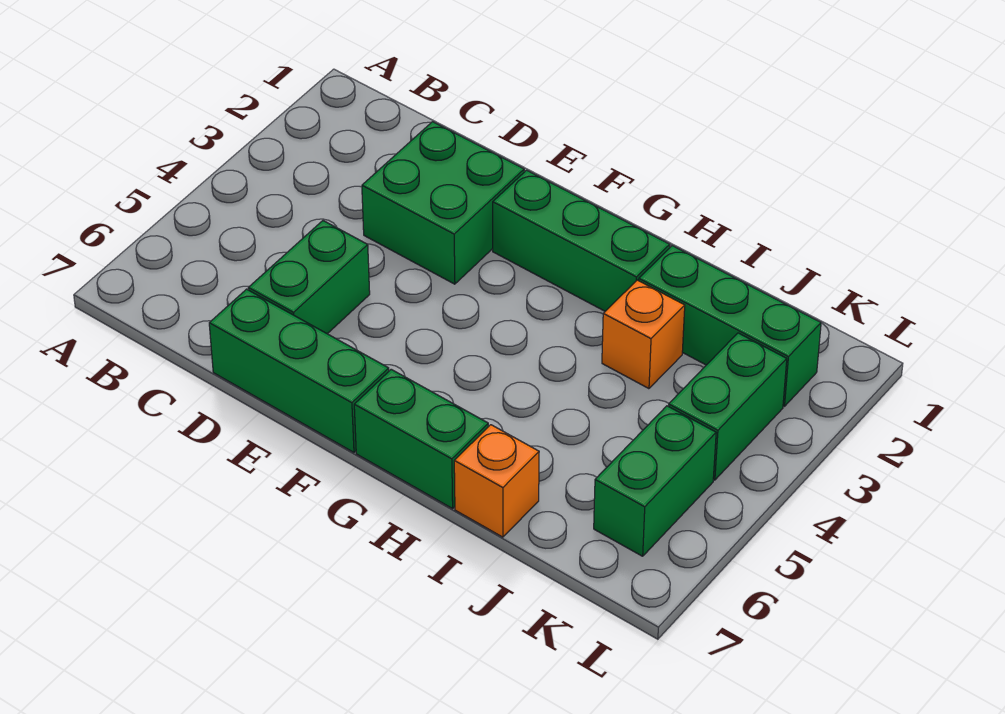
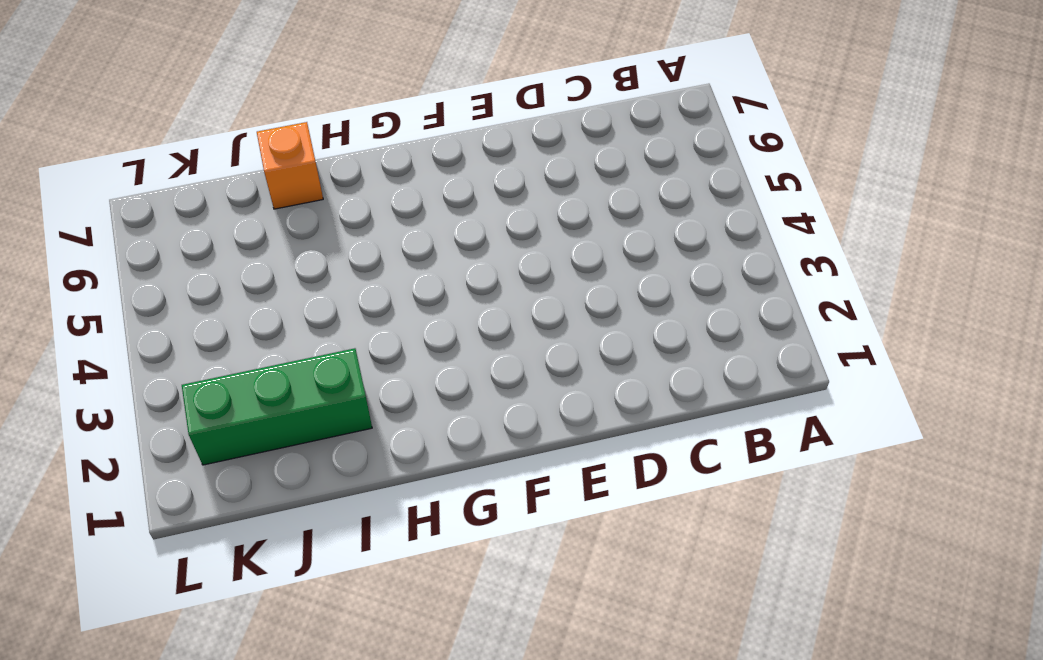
none -> green brick D2:E3 level 1
none -> green brick D5:D6 level 1

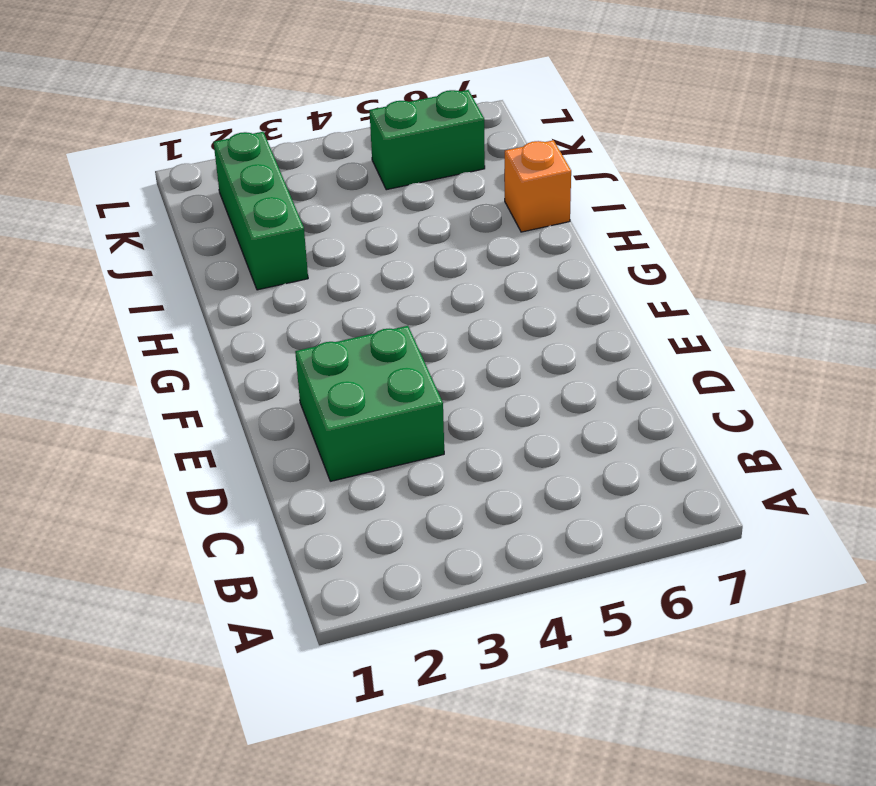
none -> green brick D5:D6 level 1
none -> green brick D7:F7 level 1

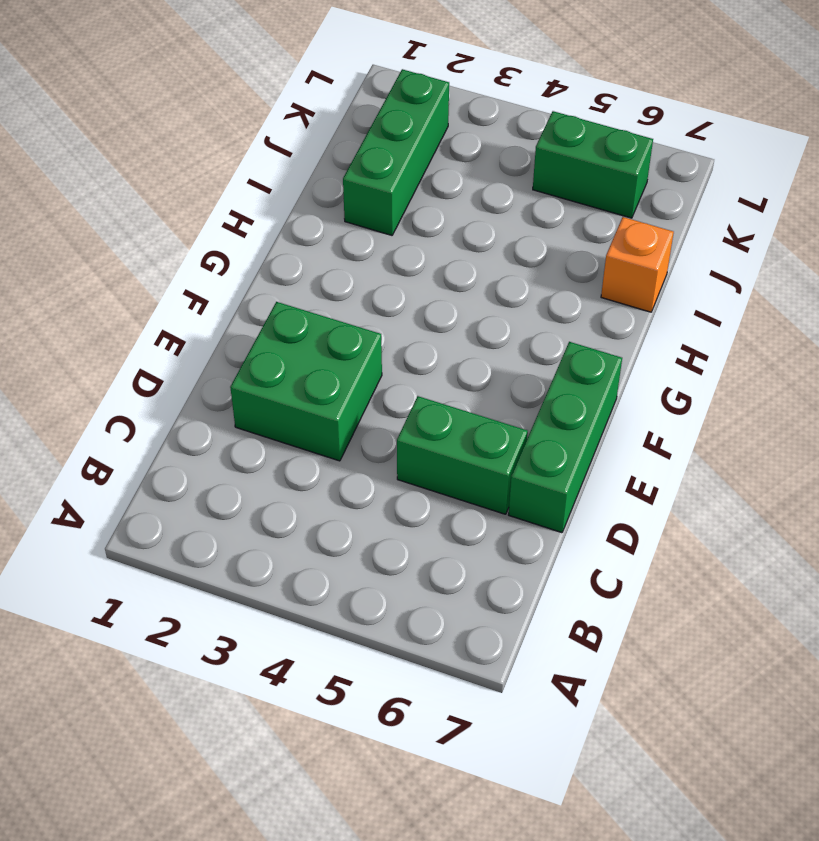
none -> green brick F2:H2 level 1
none -> green brick G7:H7 level 1

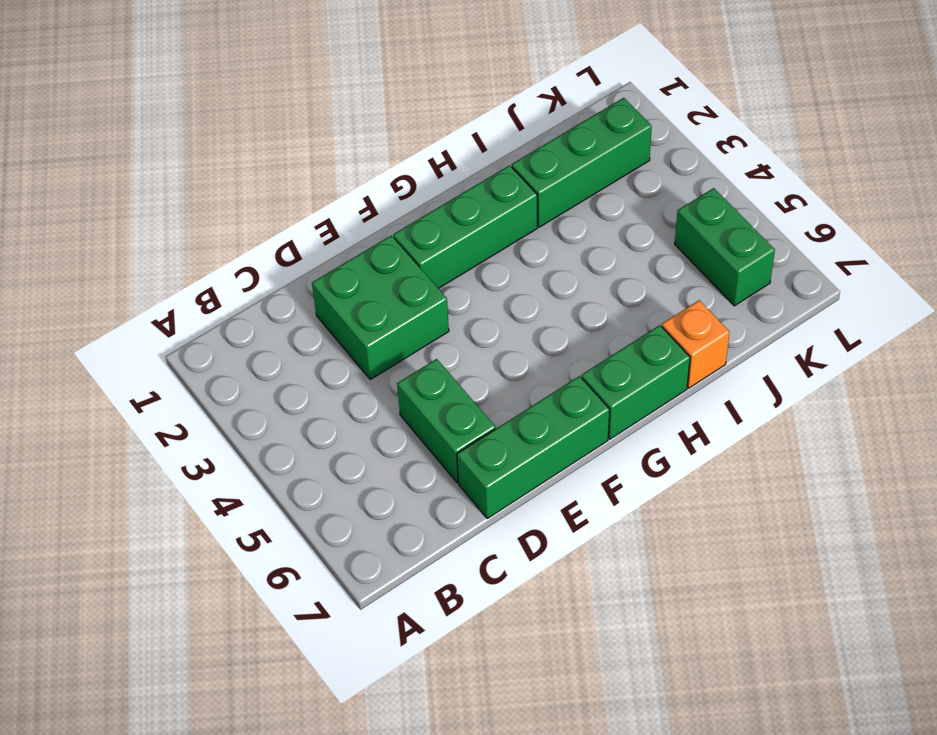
none -> orange brick I3 level 1
none -> green brick K3:K4 level 1

